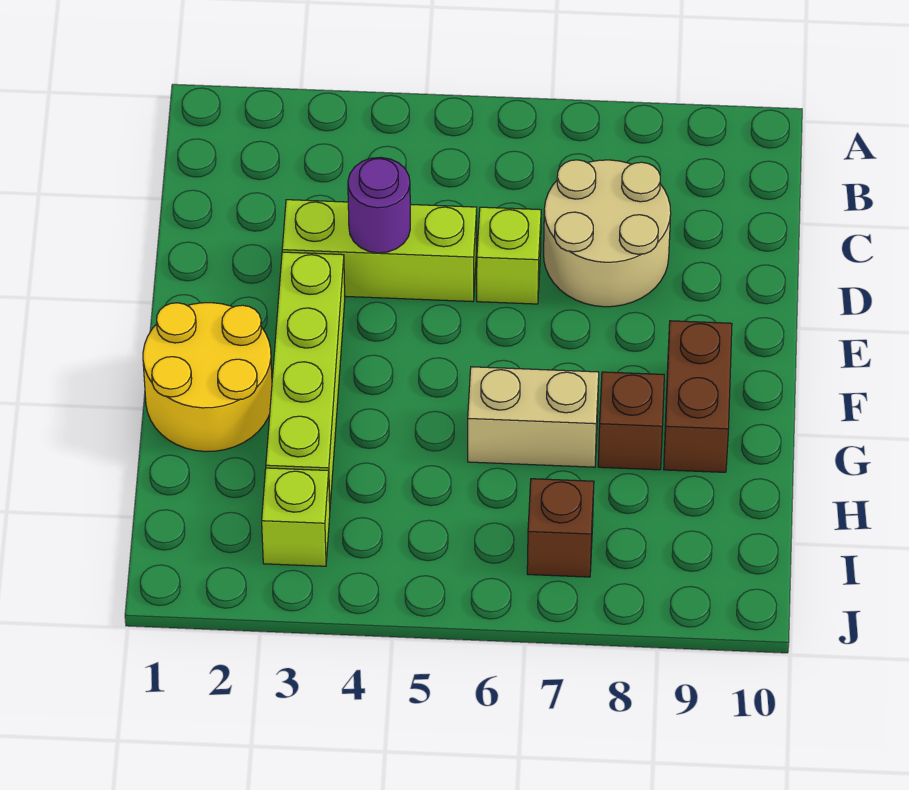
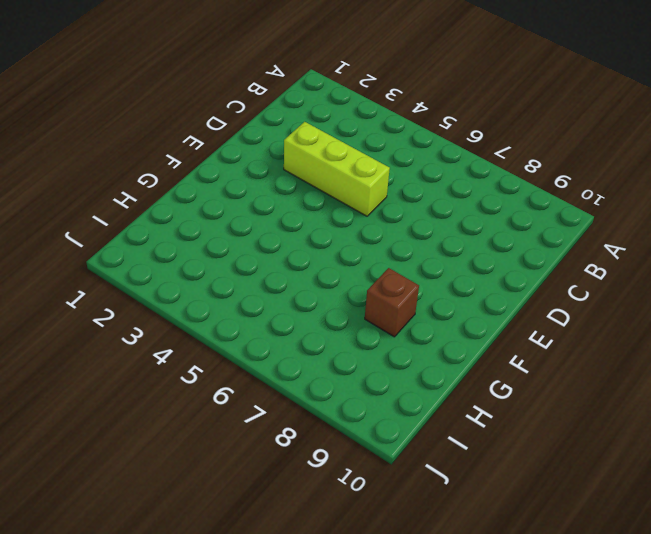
none -> tan round brick C7:D8 level 1
none -> lime brick D6 level 1

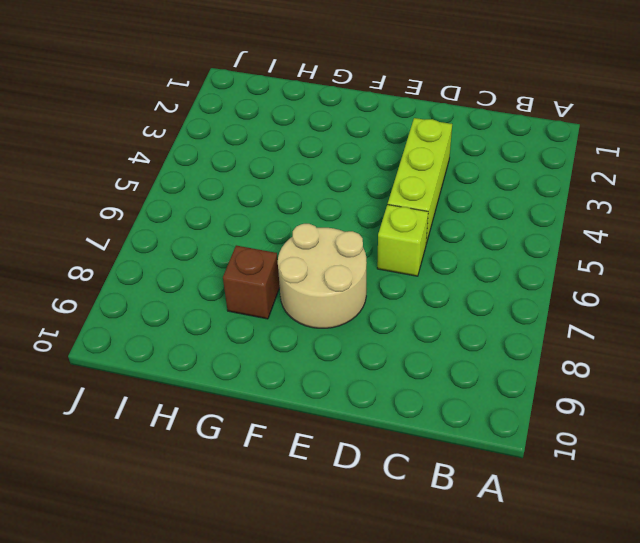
tan round brick E7:F8 level 1 -> tan round brick C7:D8 level 1
none -> lime brick E3:H3 level 1
none -> yellow round brick F1:G2 level 1

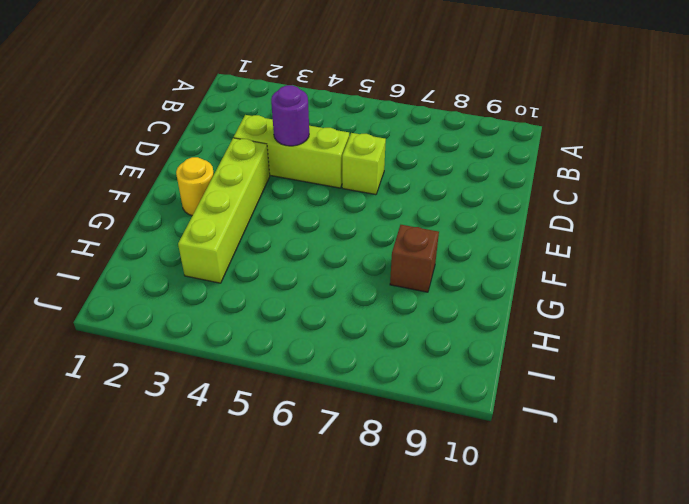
yellow round brick F2 level 1 -> yellow round brick F1:G2 level 1
none -> tan round brick C7:D8 level 1
none -> brown brick F9:G9 level 1

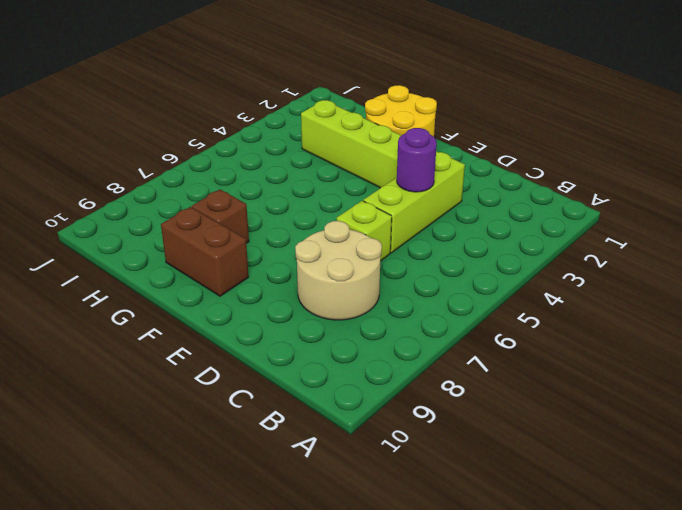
none -> tan brick G6:G7 level 1
none -> lime brick I3 level 1

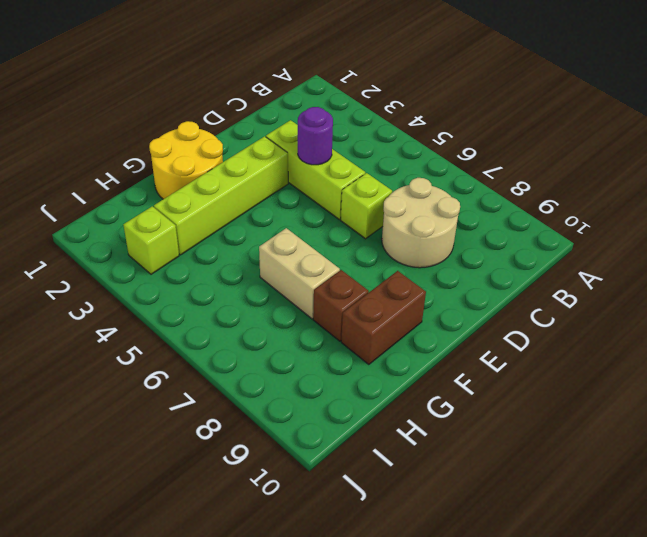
none -> brown brick I7 level 1

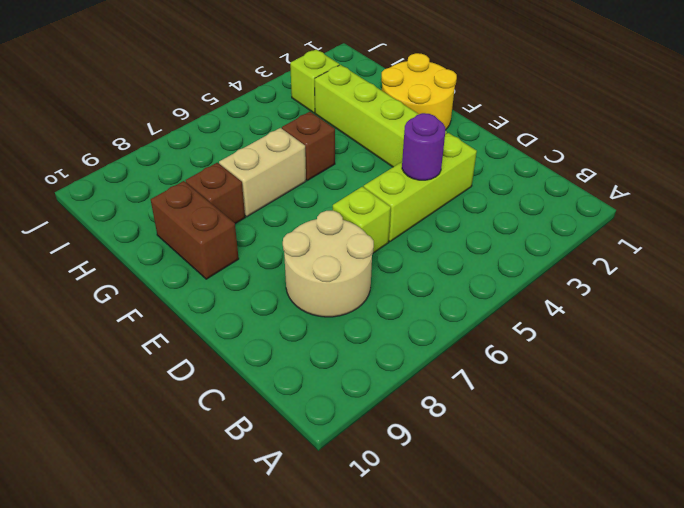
brown brick G5 level 1 -> brown brick I7 level 1

